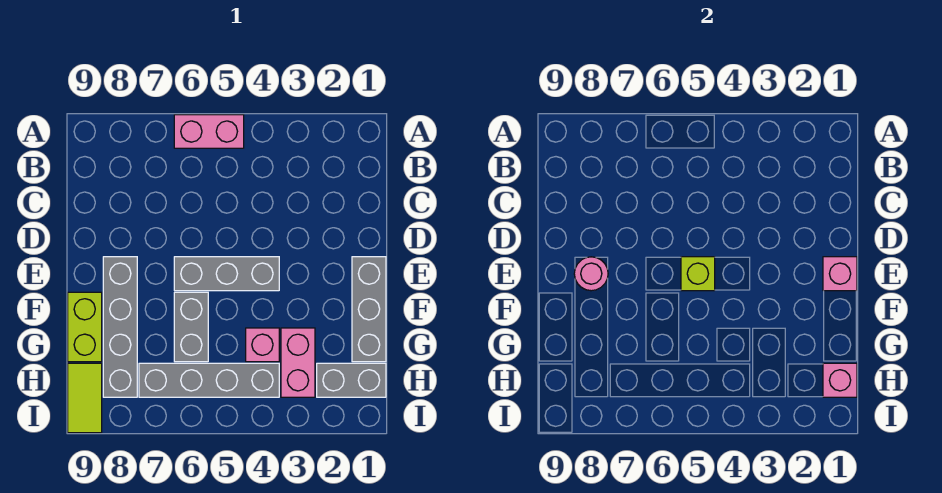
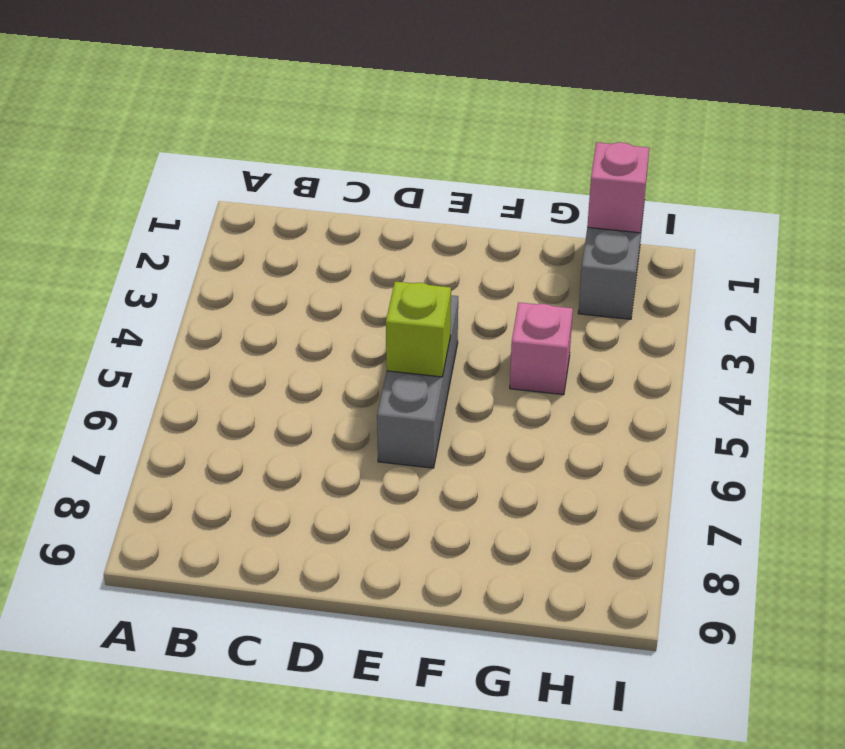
none -> pink brick A5:A6 level 1
none -> grey brick E1:G1 level 1
none -> grey brick E8:H8 level 1

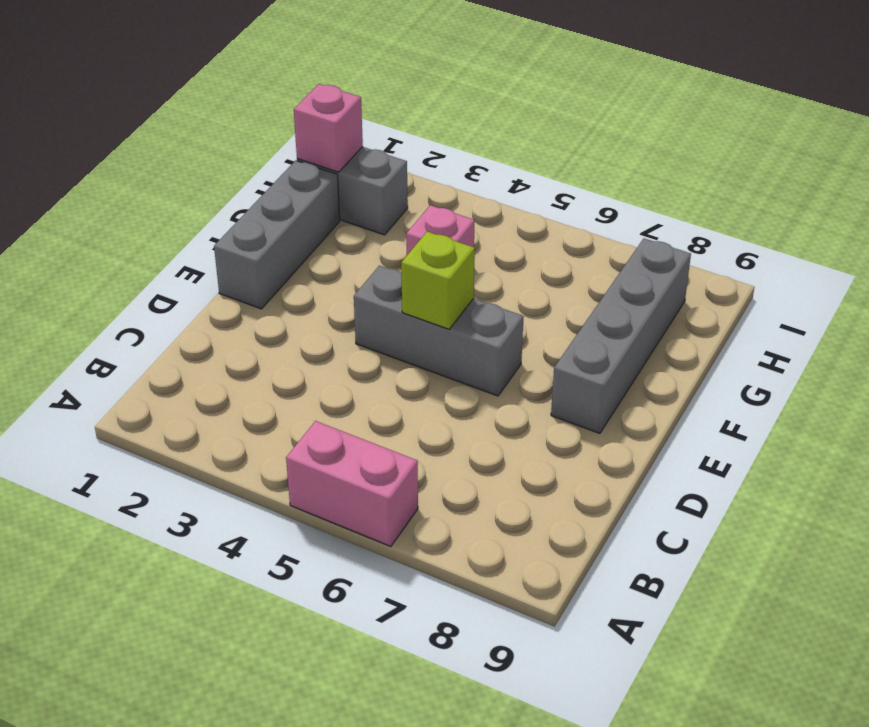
none -> grey brick F6:G6 level 1
none -> lime brick F9:G9 level 1
none -> pink brick G3:H3 level 1

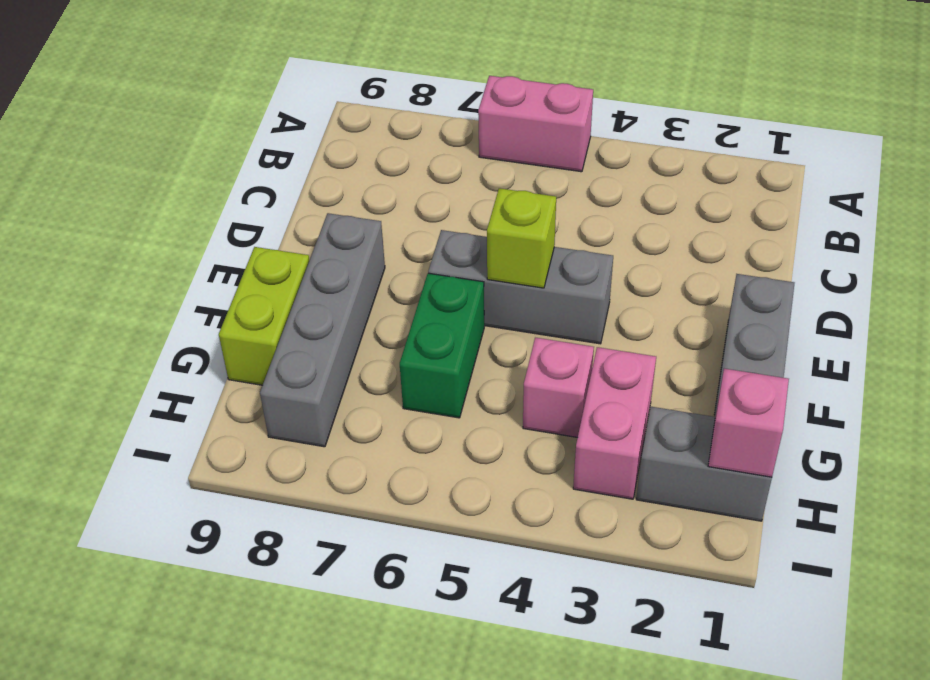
green brick F6:G6 level 1 -> grey brick F6:G6 level 1
none -> grey brick H4:H7 level 1
none -> lime tile H9:I9 level 1
none -> pink brick E1 level 2

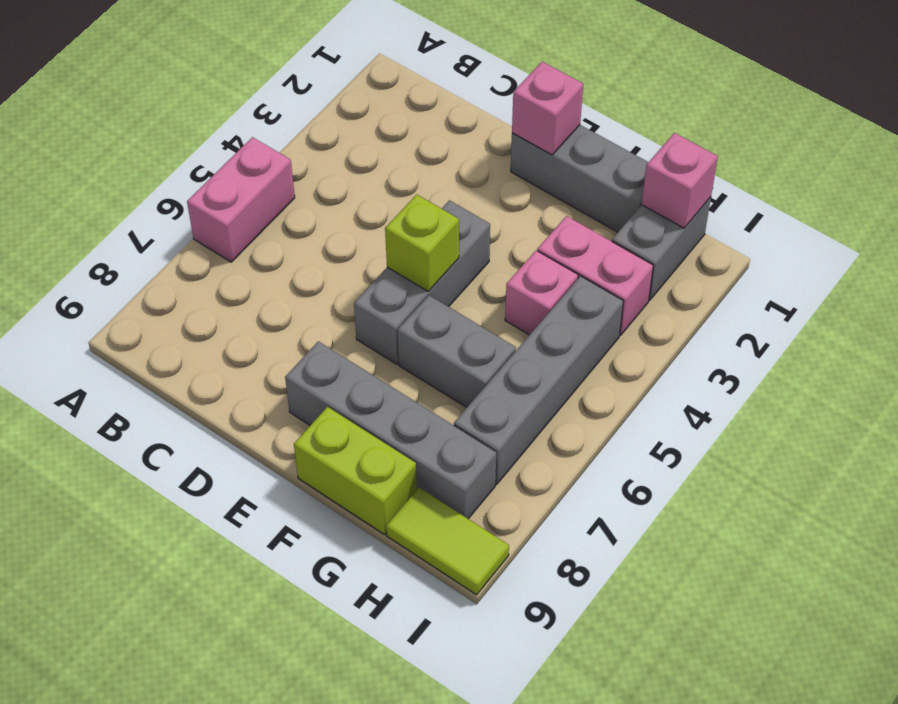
none -> pink round brick E8 level 2

